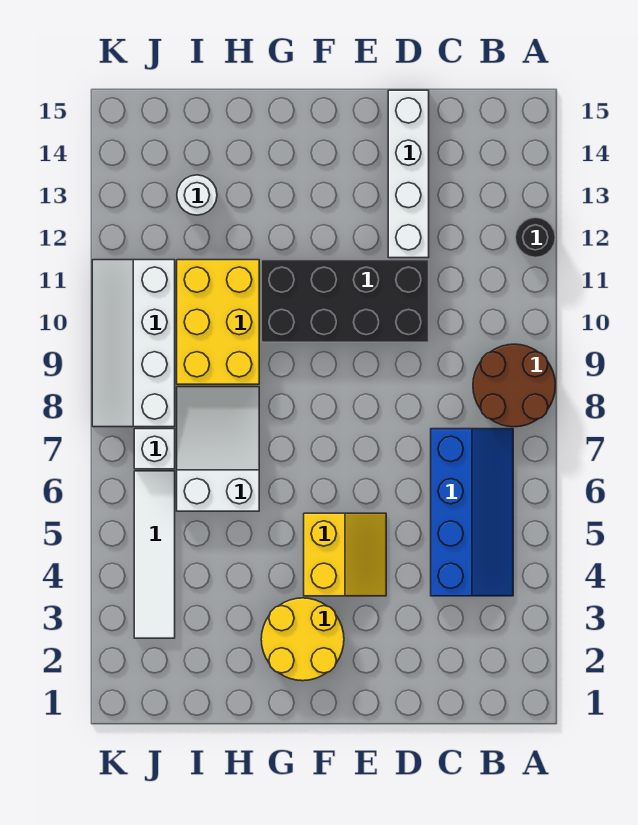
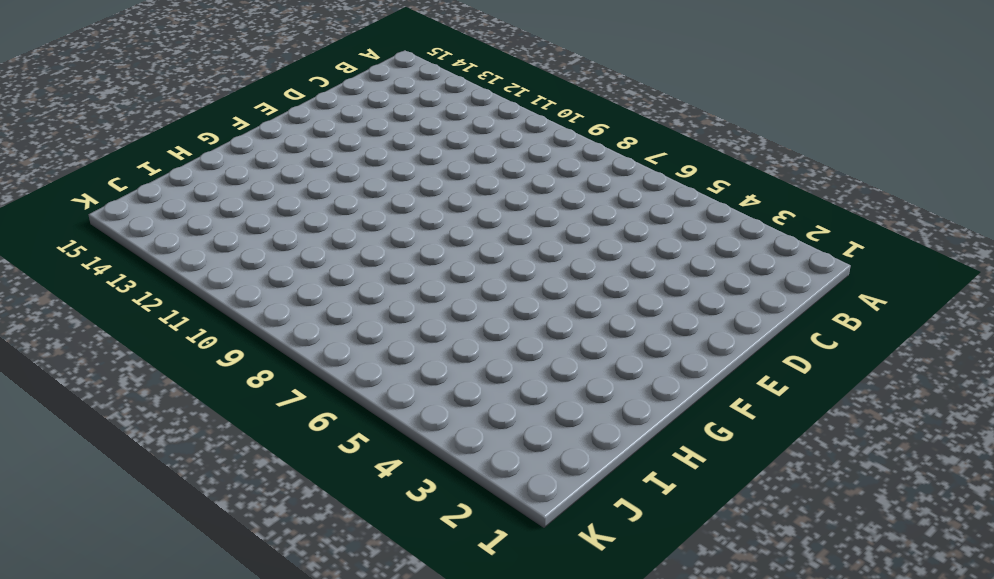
none -> brown round brick A8:B9 level 1
none -> black round brick A12 level 1
none -> blue slope B4:C7 level 1 top C

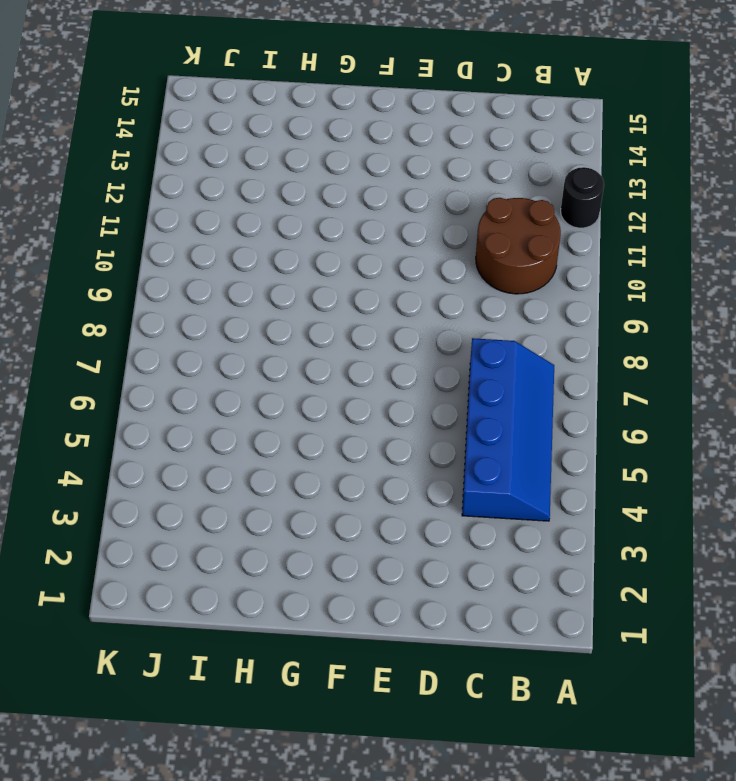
brown round brick B10:C11 level 1 -> brown round brick A8:B9 level 1
none -> black brick D10:G11 level 1
none -> white brick D12:D15 level 1
none -> yellow slope E4:F5 level 1 top F

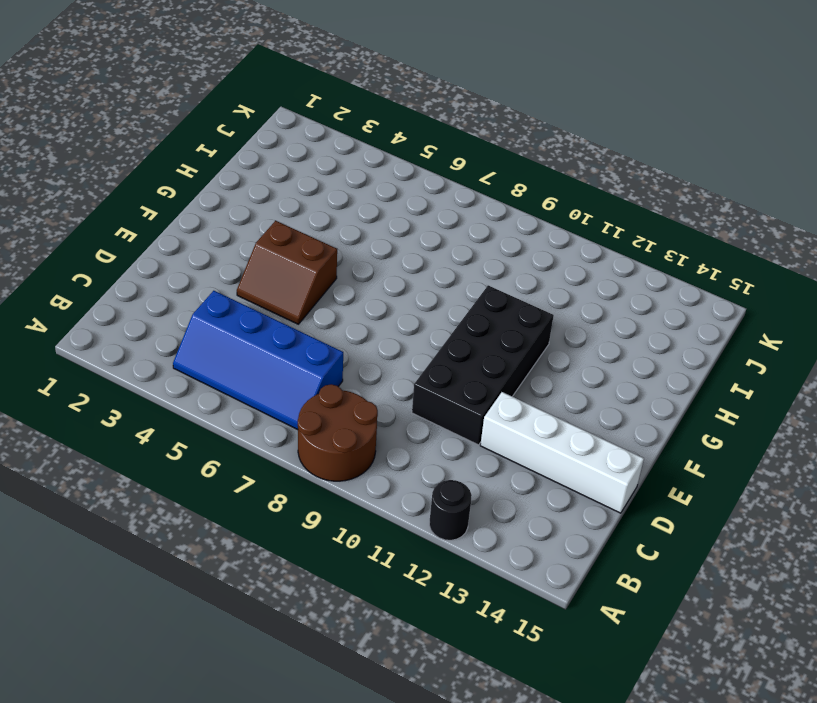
brown slope E4:F5 level 1 top F -> yellow slope E4:F5 level 1 top F
none -> yellow round brick F2:G3 level 1
none -> white slope H6:I8 level 1 top 6
none -> yellow brick H9:I11 level 1

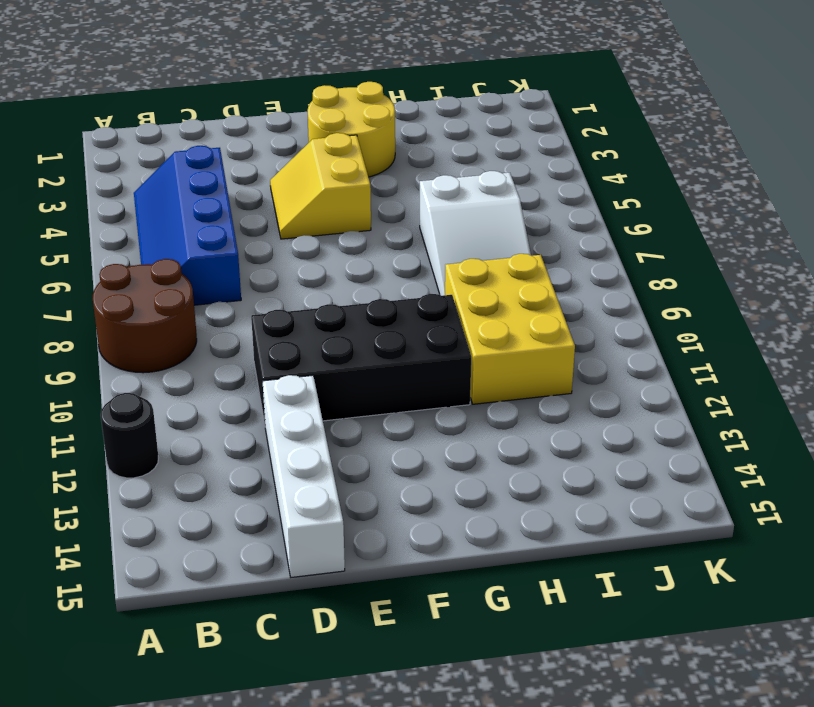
none -> white round brick I13 level 1
none -> white tile J3:J6 level 1
none -> white brick J7 level 1

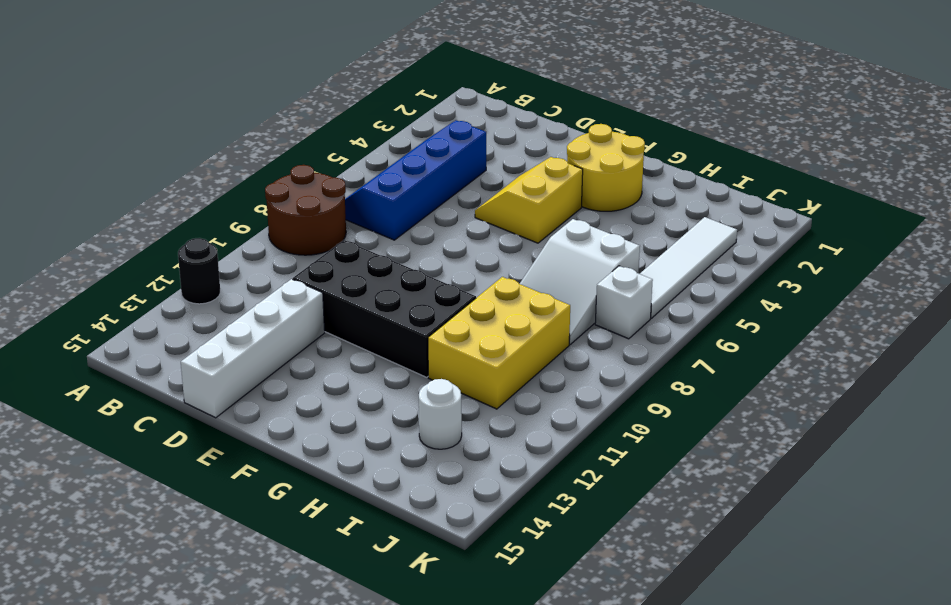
none -> white slope J8:K11 level 1 top J

